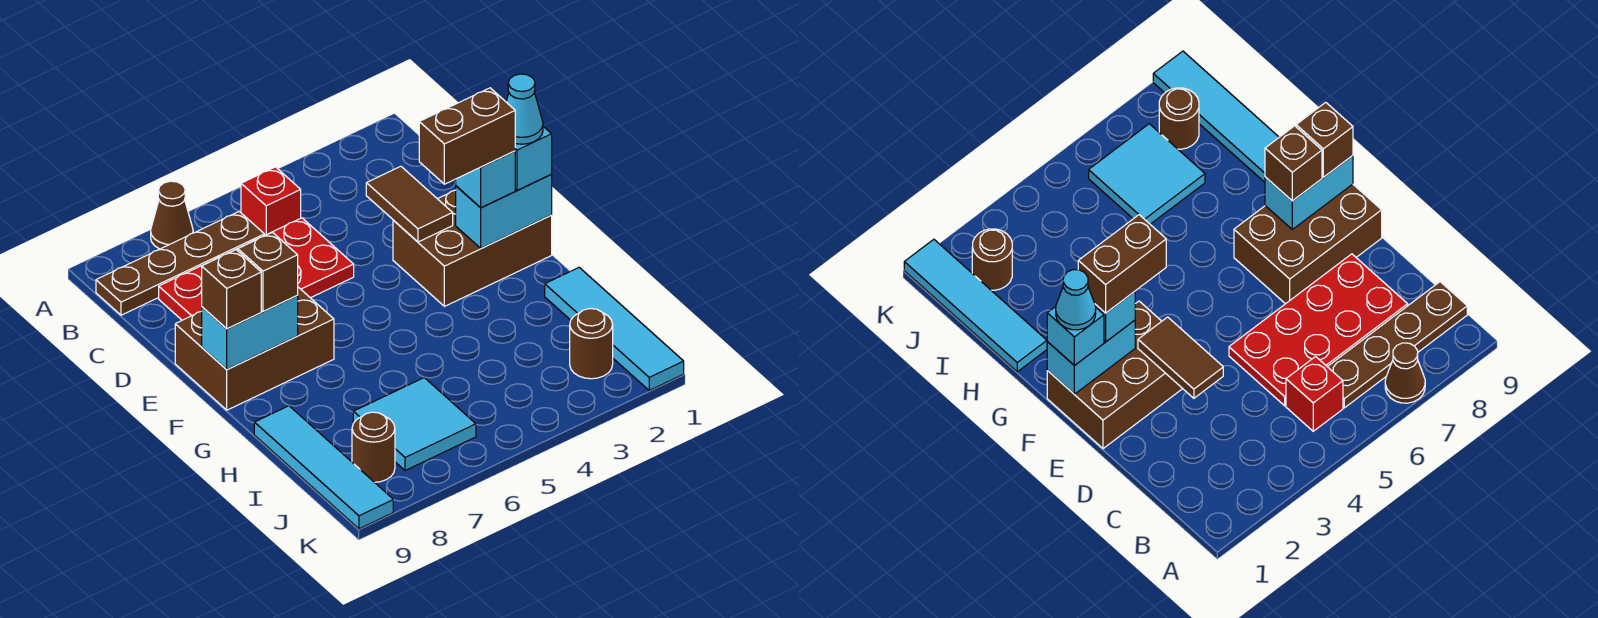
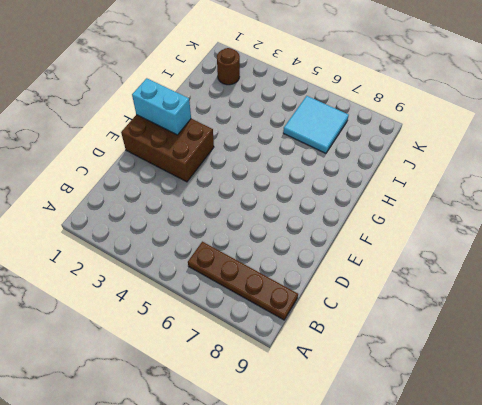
none -> brown cone A7 level 1
none -> red brick B5 level 1
none -> red plate C5:D8 level 1

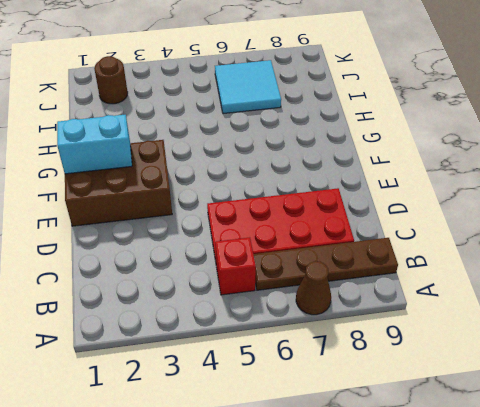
none -> brown brick E7:F9 level 1
none -> cyan tile H1:K1 level 1
none -> cyan tile H9:K9 level 1

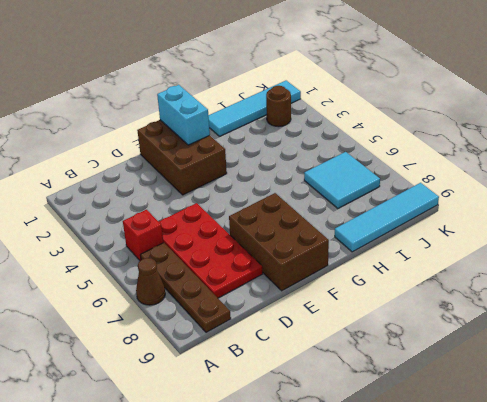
none -> brown round brick J8 level 1
none -> brown tile D3:E3 level 2
none -> cyan brick F8:F9 level 2

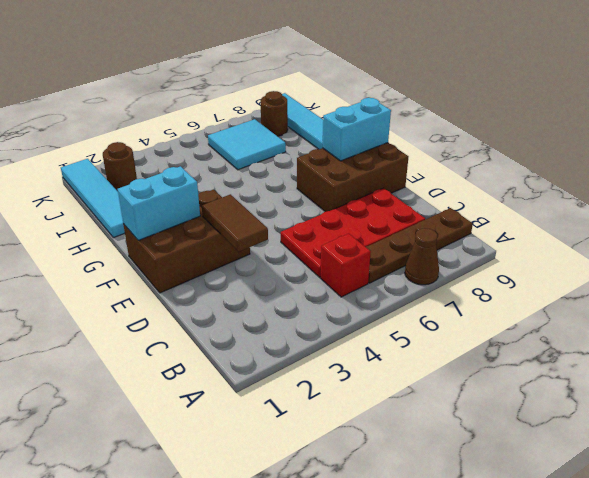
none -> cyan brick F1 level 3
none -> cyan brick F2 level 3
none -> brown brick F8 level 3

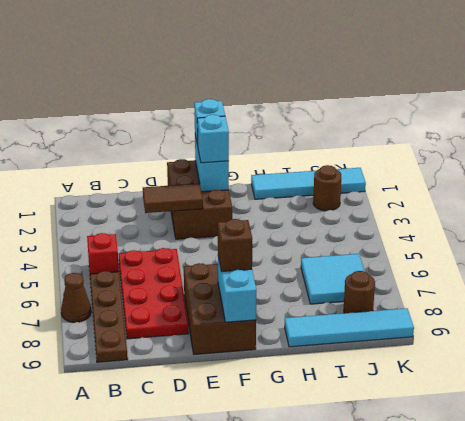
none -> brown brick F9 level 3
none -> cyan cone F1 level 4
none -> brown brick F2:F3 level 4

